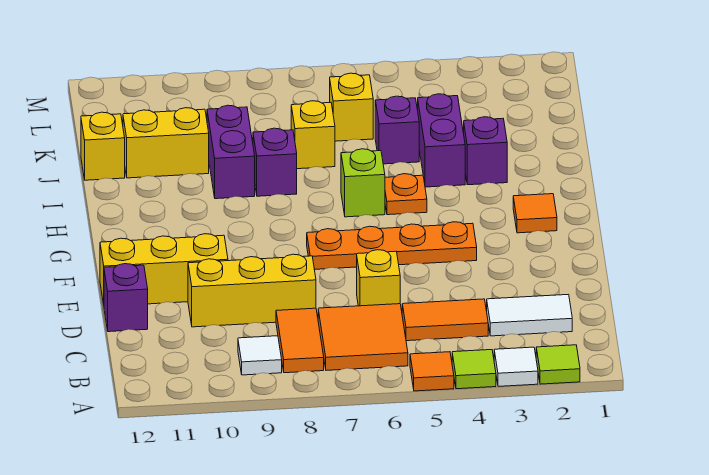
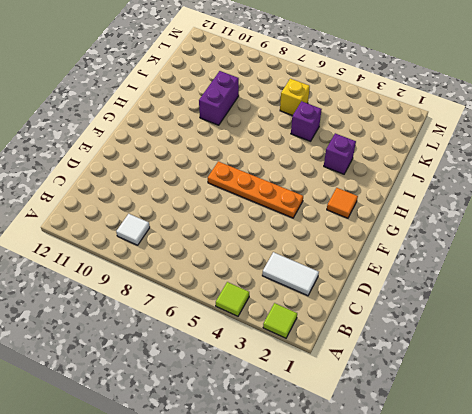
none -> white tile A3 level 1
none -> orange tile A5 level 1
none -> orange tile B6:C7 level 1

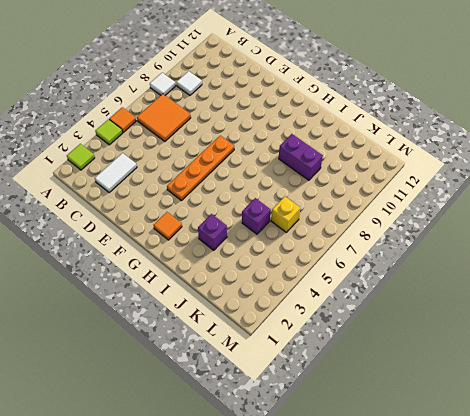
white tile A8 level 1 -> white tile A3 level 1
none -> orange tile B8:C8 level 1
none -> orange tile C4:C5 level 1
none -> yellow brick D6 level 1

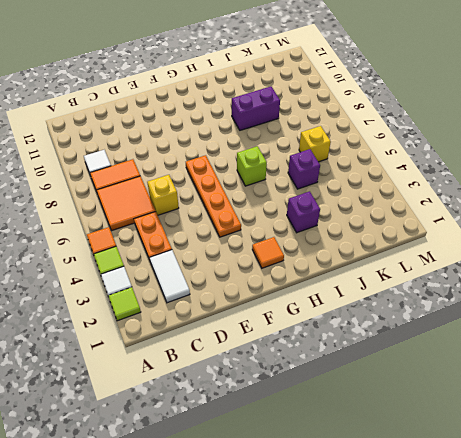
orange plate C4:C5 level 1 -> orange tile C4:C5 level 1
none -> yellow brick D8:D10 level 1
none -> purple brick D12 level 1
none -> yellow brick E10:E12 level 1

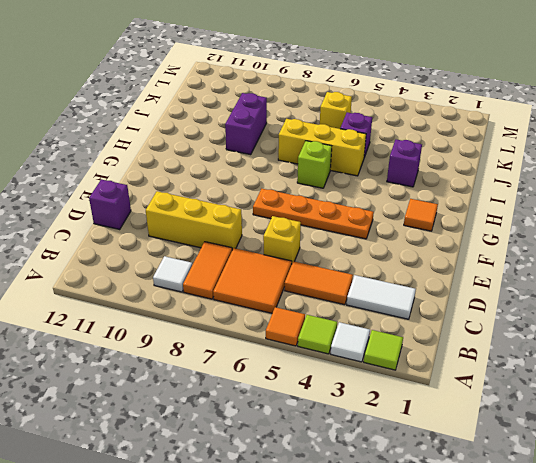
yellow brick I5:I7 level 1 -> yellow brick E10:E12 level 1
none -> orange plate H5 level 1
none -> purple brick I4:J4 level 1
none -> purple brick I8 level 1

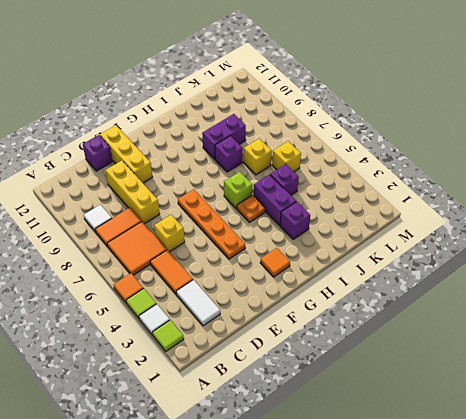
purple brick I4:I5 level 1 -> purple brick I4:J4 level 1
none -> yellow brick J10:J11 level 1
none -> yellow brick J12 level 1

